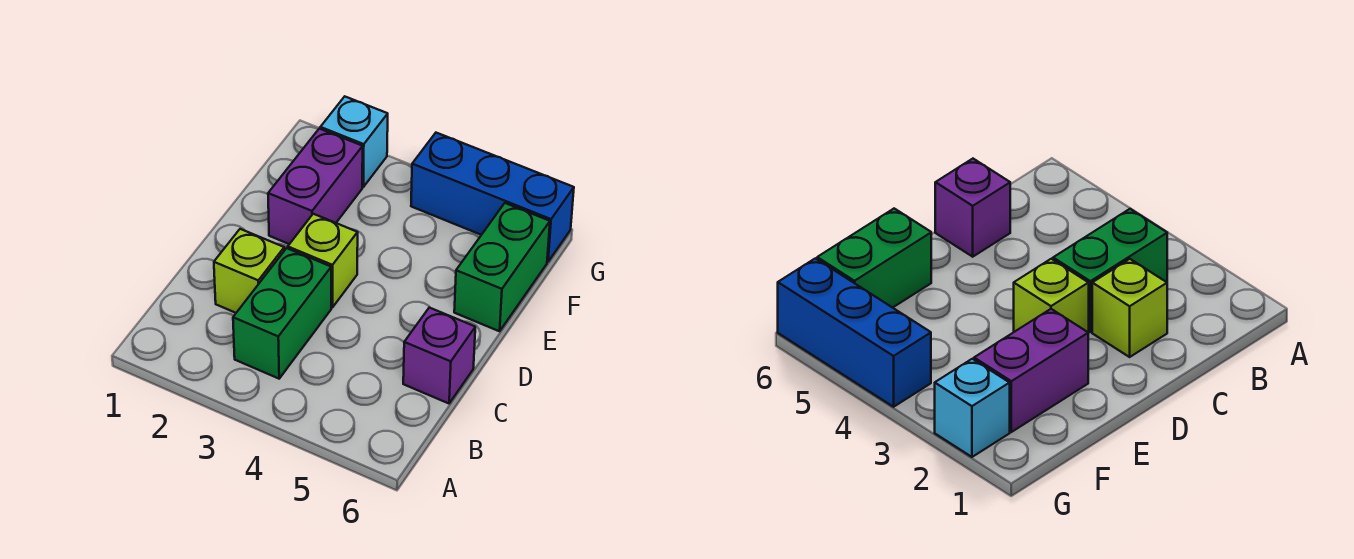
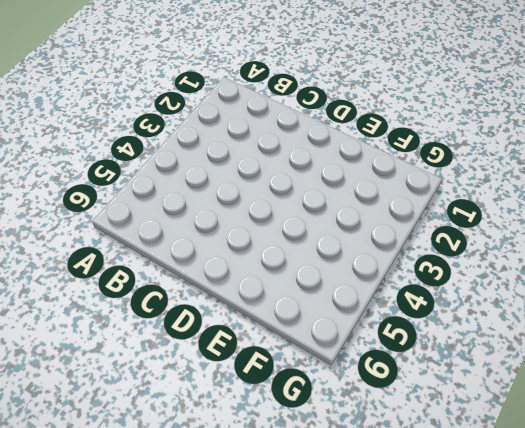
none -> green brick B3:C3 level 1
none -> lime brick C2 level 1

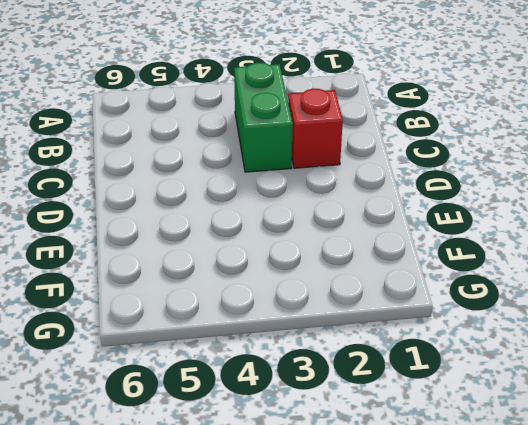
red brick C2 level 1 -> lime brick C2 level 1
none -> purple brick C6 level 1
none -> lime brick D3 level 1

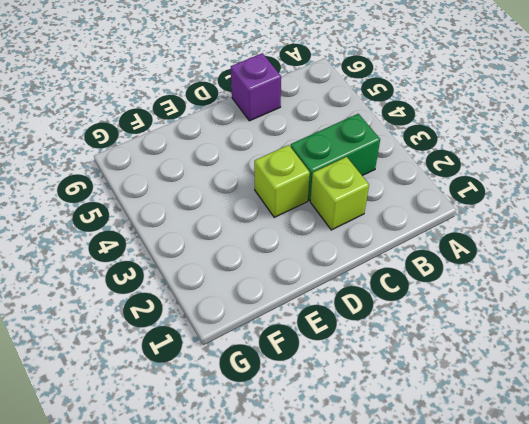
none -> purple brick E2:F2 level 1
none -> green brick E6:F6 level 1

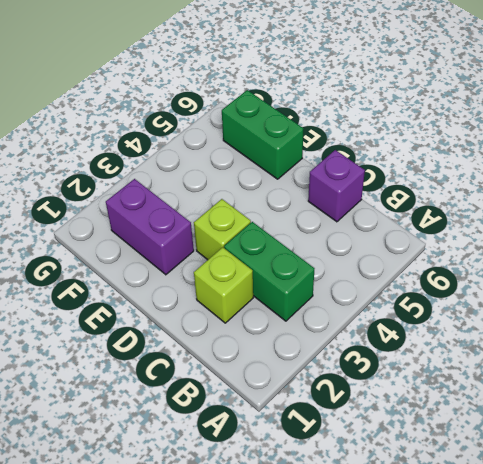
none -> cyan brick G2 level 1
none -> blue brick G4:G6 level 1

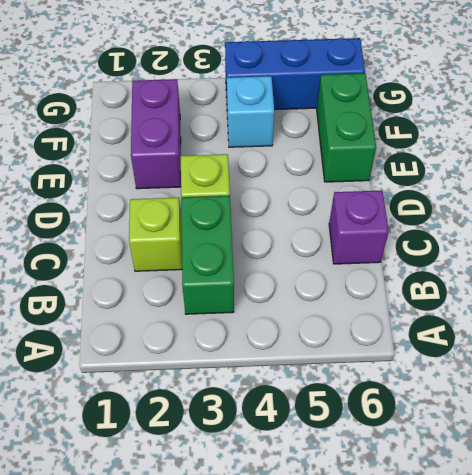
cyan brick F4 level 1 -> cyan brick G2 level 1

